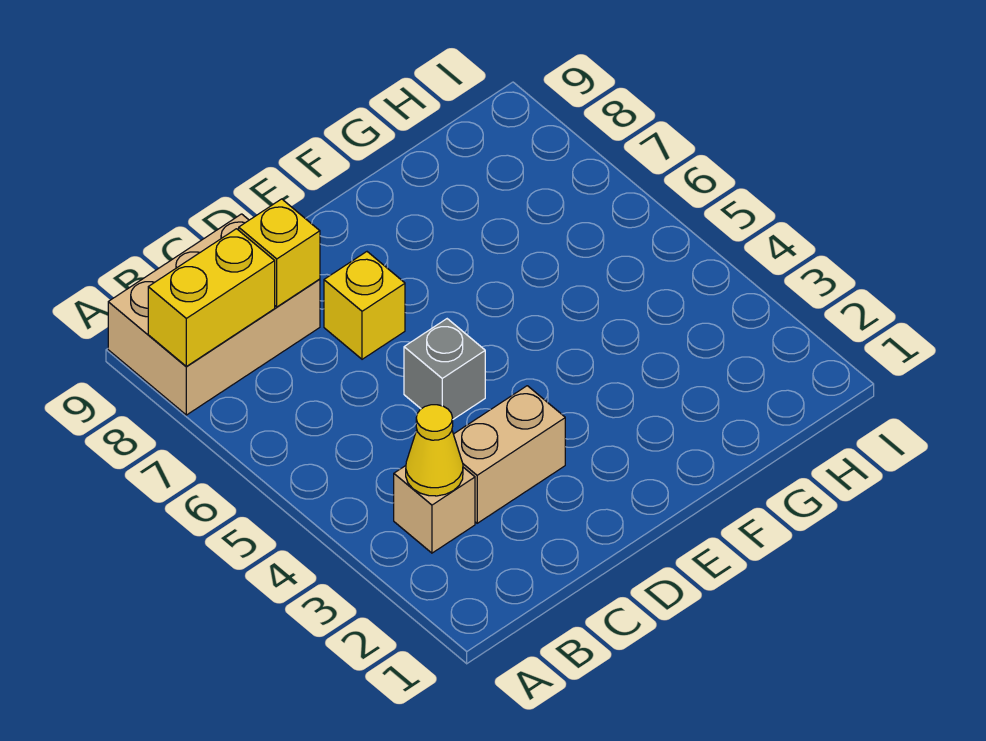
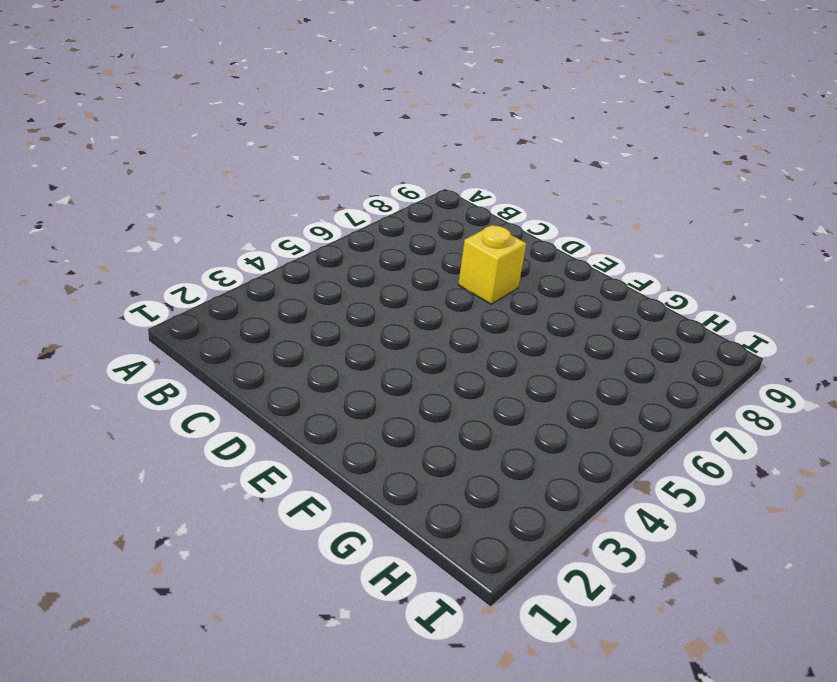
none -> tan brick A8:C9 level 1
none -> tan brick B3 level 1

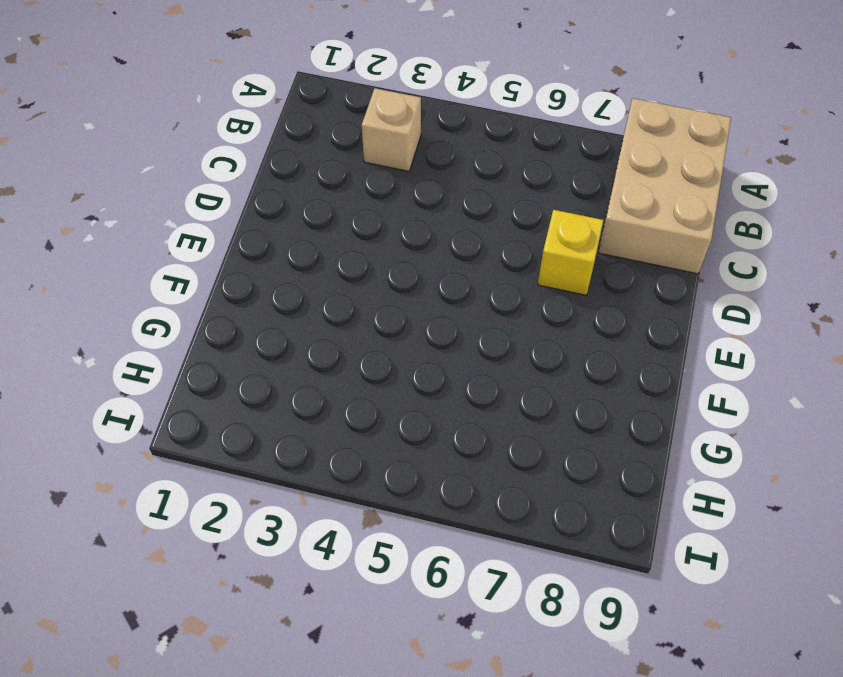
none -> tan brick C3:D3 level 1
none -> grey brick D5 level 1

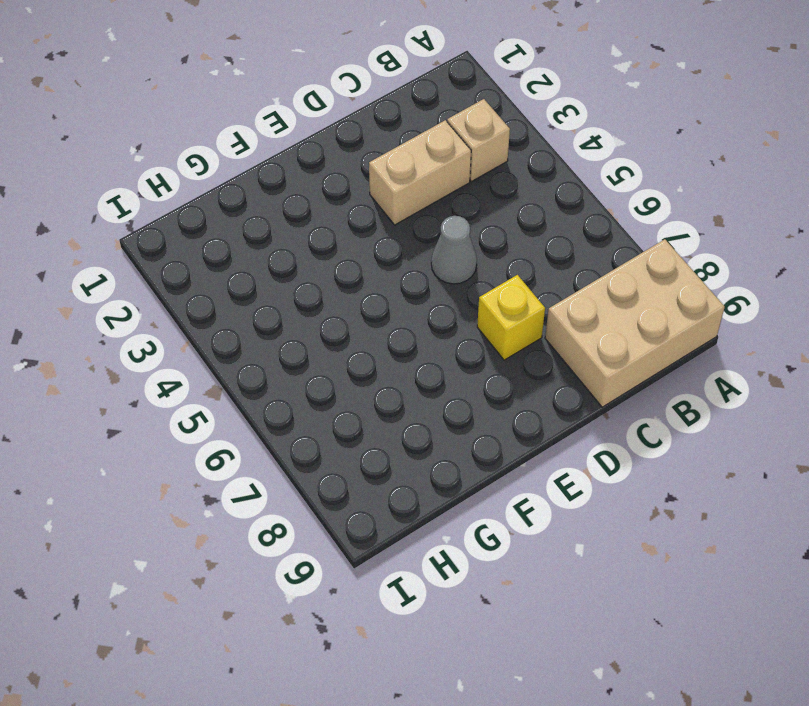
grey cone D5 level 1 -> grey brick D5 level 1
none -> yellow brick A8:B8 level 2
none -> yellow cone B3 level 2

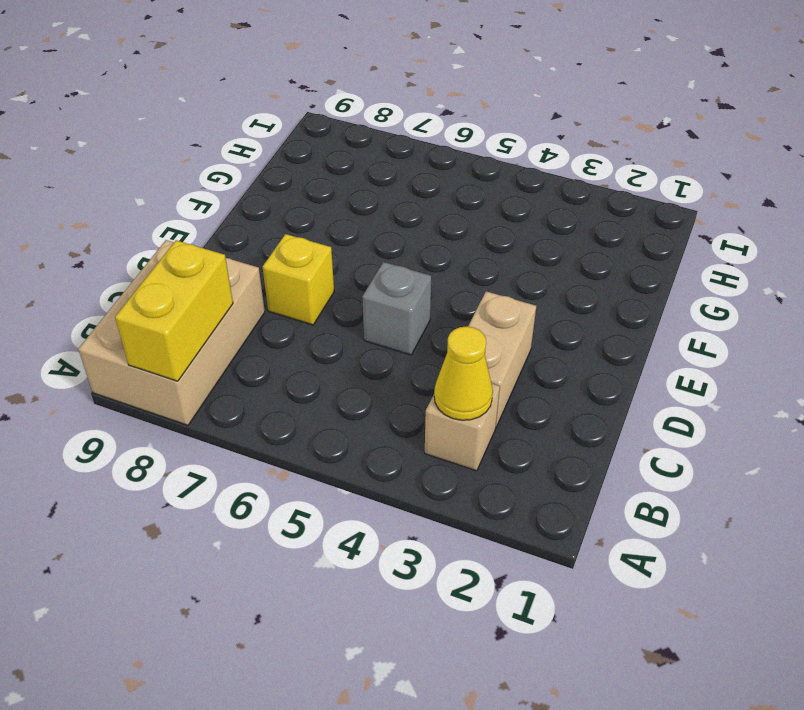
none -> yellow brick C8 level 2

